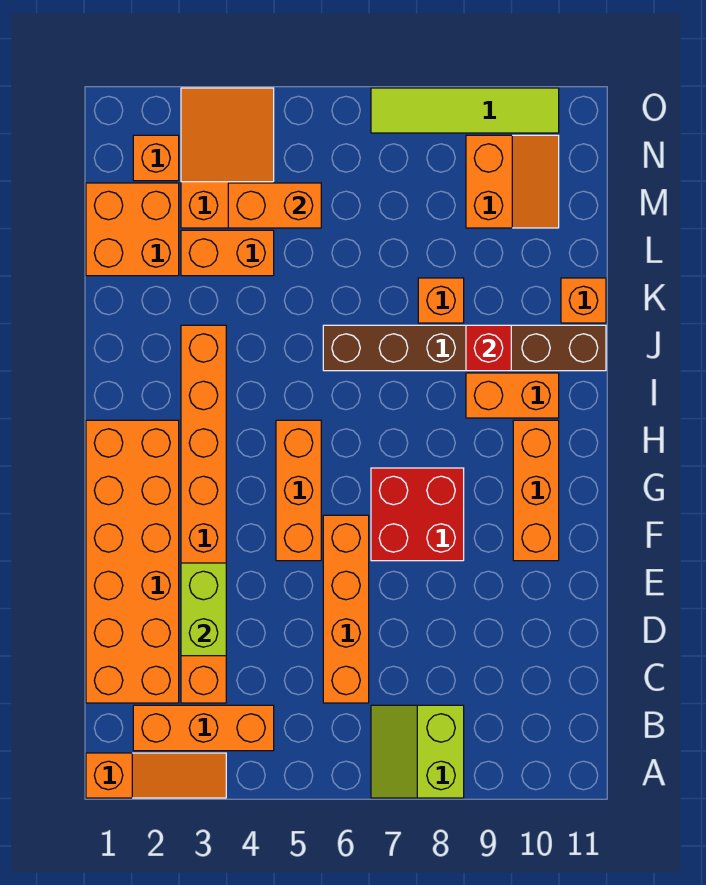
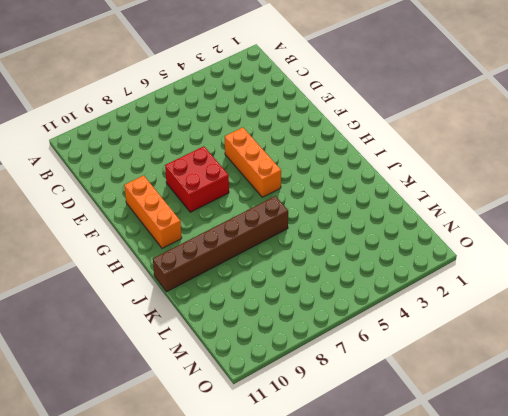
none -> orange slope A1:A3 level 1 top 1
none -> lime slope A7:B8 level 1 top 8
none -> orange brick B2:B4 level 1

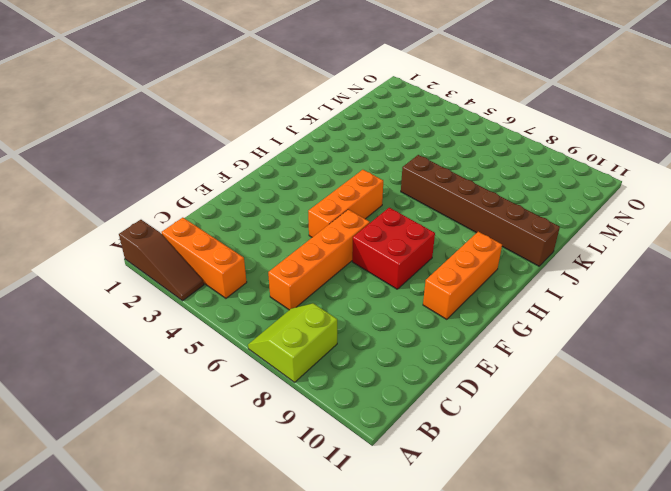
brown slope A1:A3 level 1 top 1 -> orange slope A1:A3 level 1 top 1
none -> orange brick C1:H2 level 1
none -> orange brick C3:J3 level 1
none -> orange brick I9:I10 level 1

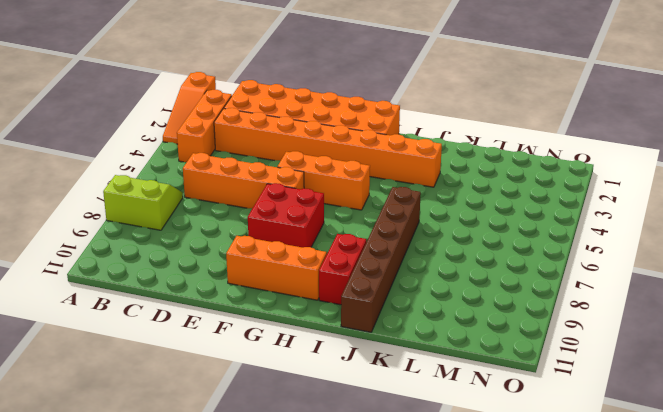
red brick I9:I10 level 1 -> orange brick I9:I10 level 1
none -> orange brick K8 level 1
none -> orange brick K11 level 1
none -> orange brick L1:M2 level 1

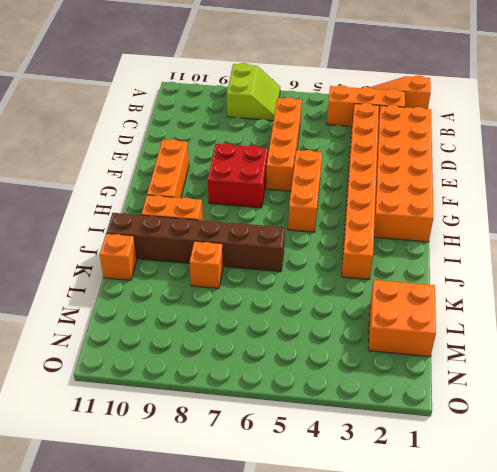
none -> orange brick L3:L4 level 1
none -> orange slope M3:O4 level 1 top M
none -> orange slope M9:N10 level 1 top 9

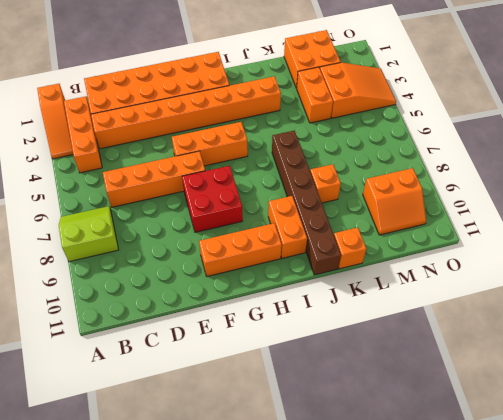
none -> orange brick N2 level 1
none -> lime tile O7:O10 level 1
none -> lime brick D3:E3 level 2

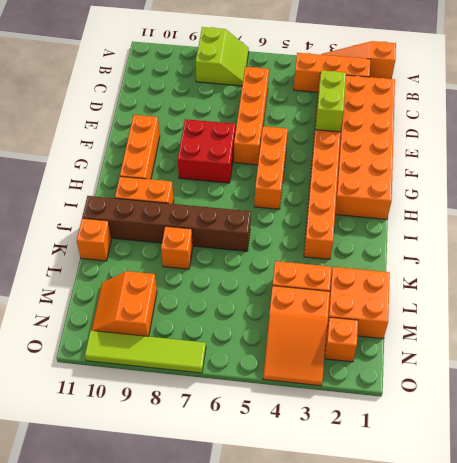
none -> red brick J9 level 2
none -> orange brick M4:M5 level 2

